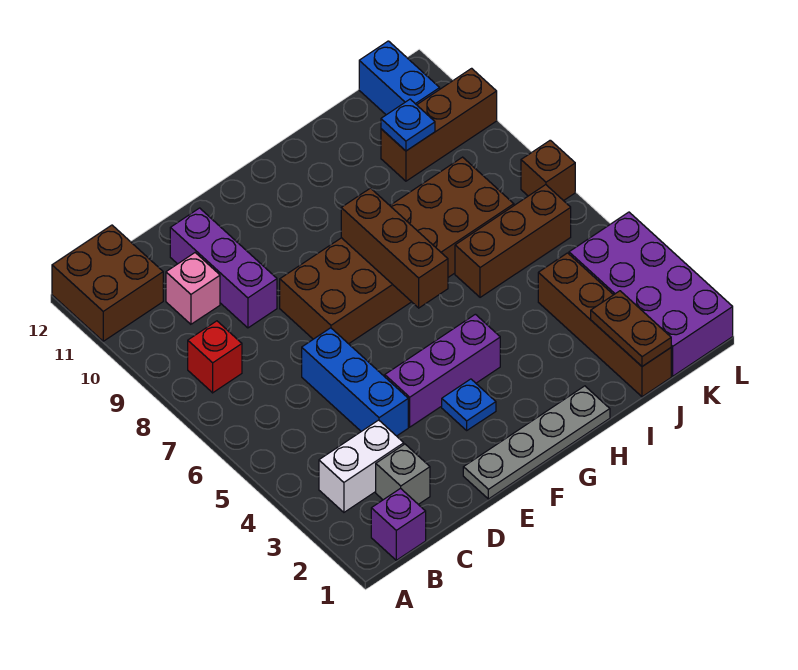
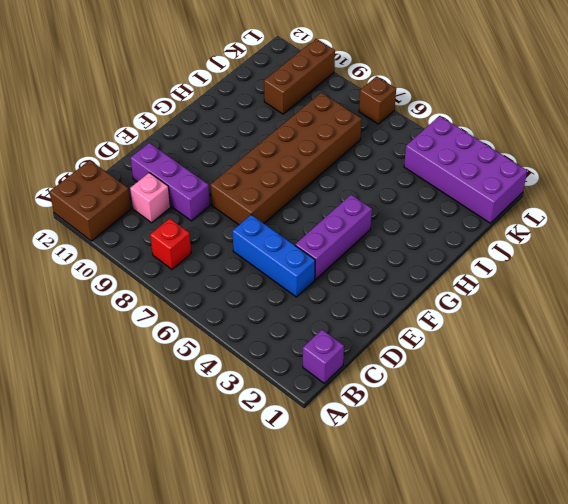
none -> white brick B3:C3 level 1
none -> grey brick C2 level 1
none -> grey plate E1:H1 level 1

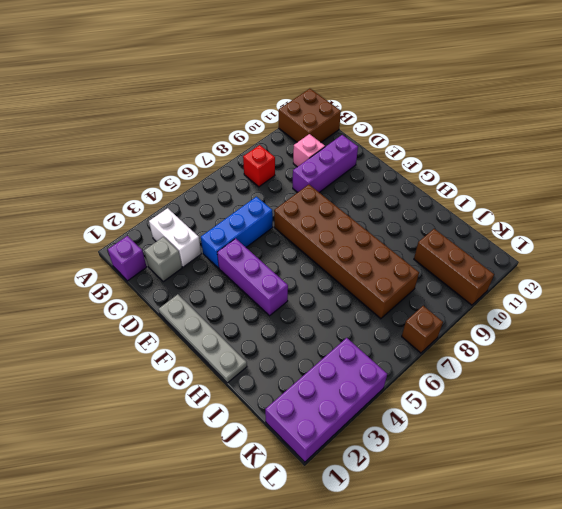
none -> blue plate F3 level 1
none -> brown brick I6:K6 level 1
none -> brown brick J1:J4 level 1

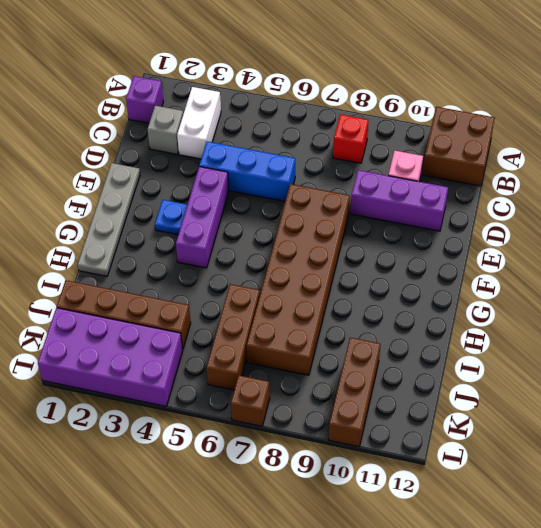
none -> blue brick K11:K12 level 1
none -> brown brick G6:G8 level 2
none -> brown plate J1:J2 level 2

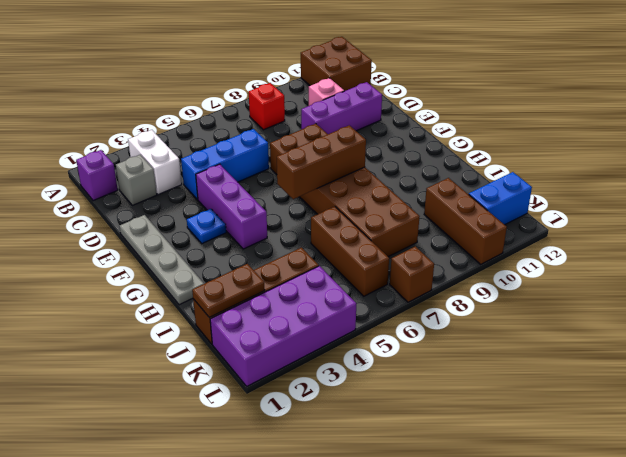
none -> blue plate J10 level 2

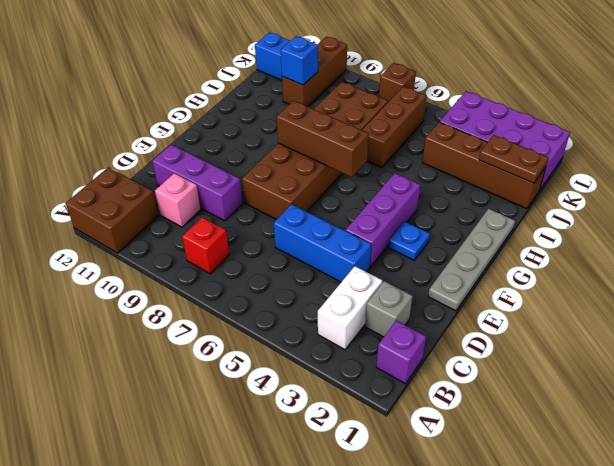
blue brick J10 level 2 -> blue plate J10 level 2

